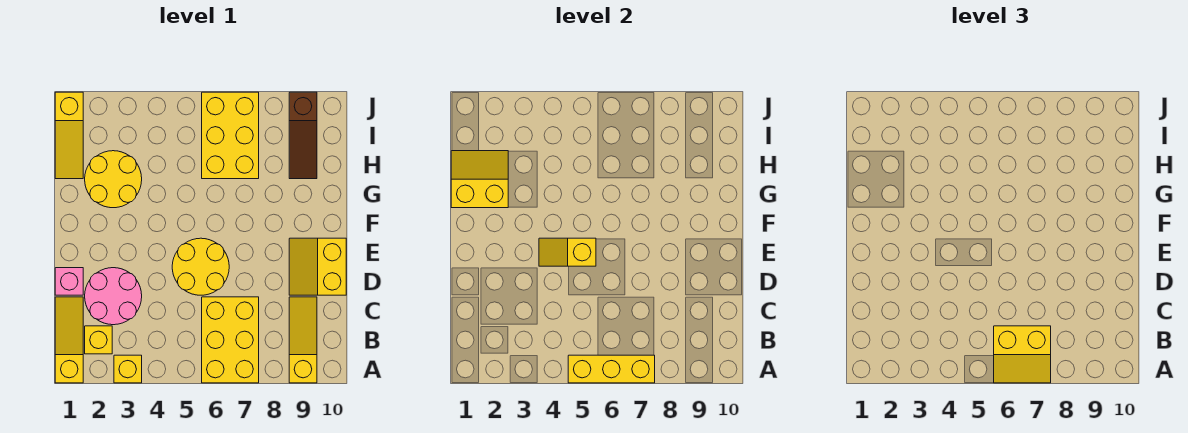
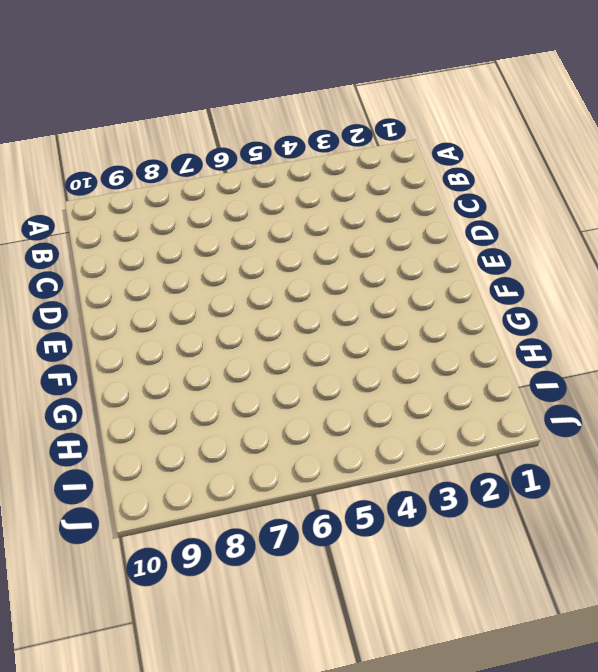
none -> yellow slope A1:C1 level 1 top A
none -> yellow brick A3 level 1
none -> yellow brick A6:C7 level 1

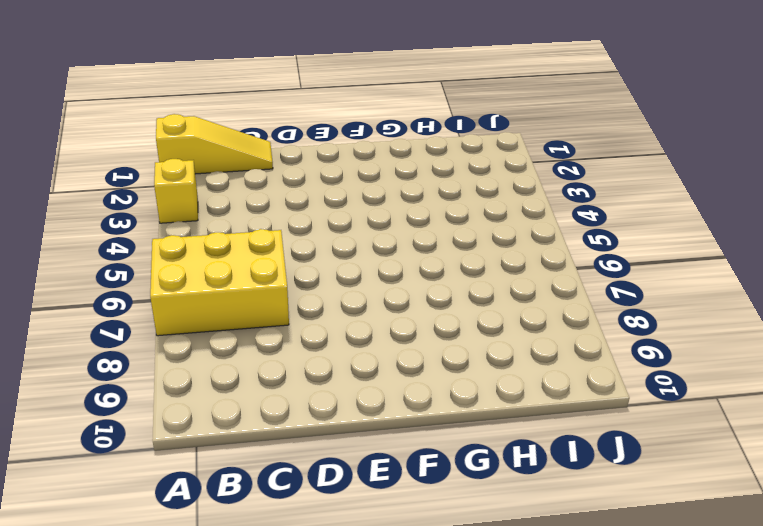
none -> yellow slope A9:C9 level 1 top A
none -> yellow brick B2 level 1
none -> pink round brick C2:D3 level 1

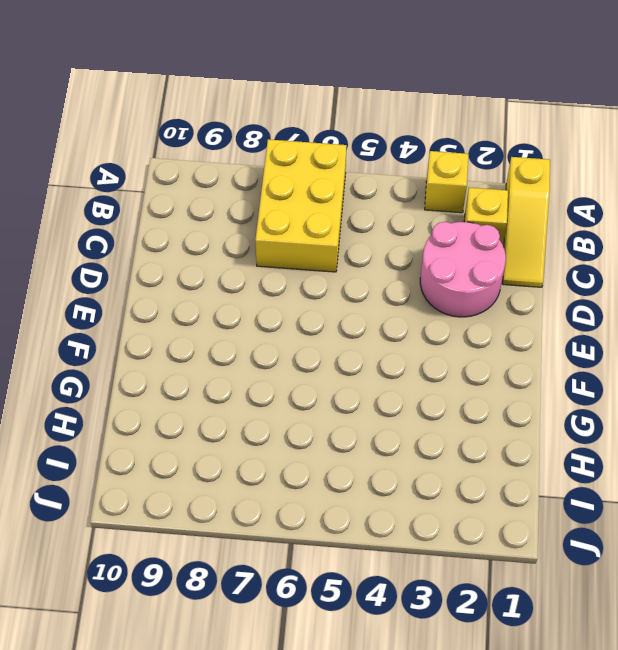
none -> yellow slope A9:C9 level 1 top A
none -> pink brick D1 level 1
none -> yellow round brick D5:E6 level 1

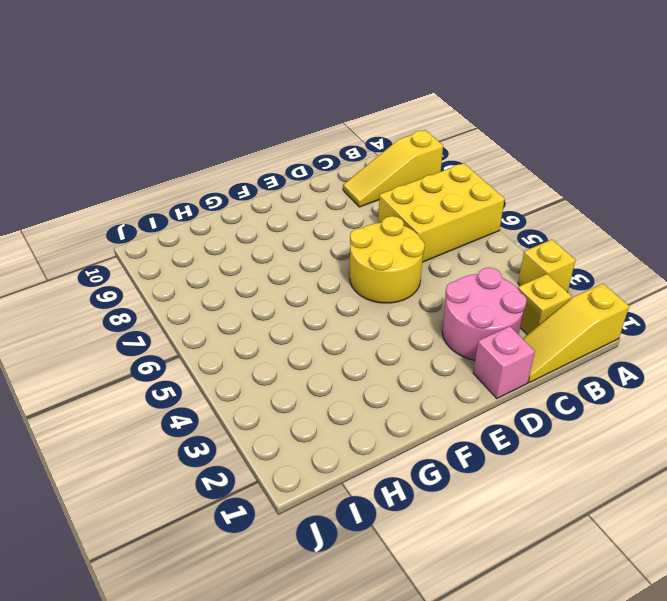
none -> yellow slope D9:E10 level 1 top 10
none -> yellow round brick G2:H3 level 1
none -> yellow slope H1:J1 level 1 top J

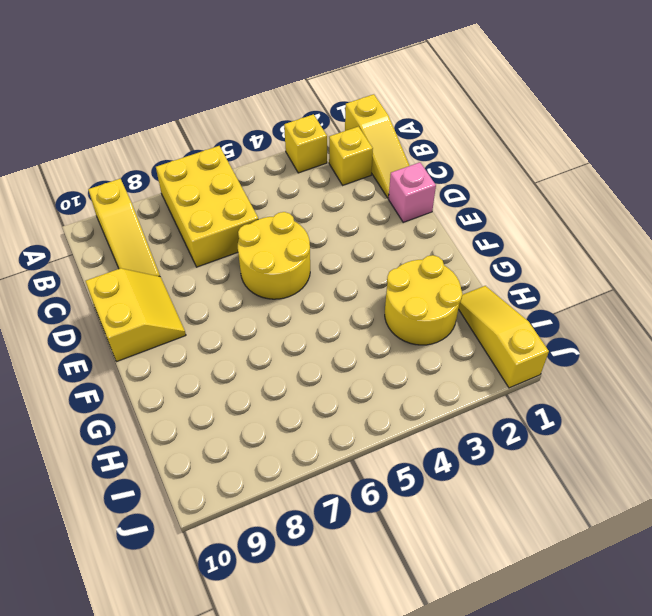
none -> pink round brick C2:D3 level 1
none -> yellow brick H6:J7 level 1
none -> brown slope H9:J9 level 1 top J

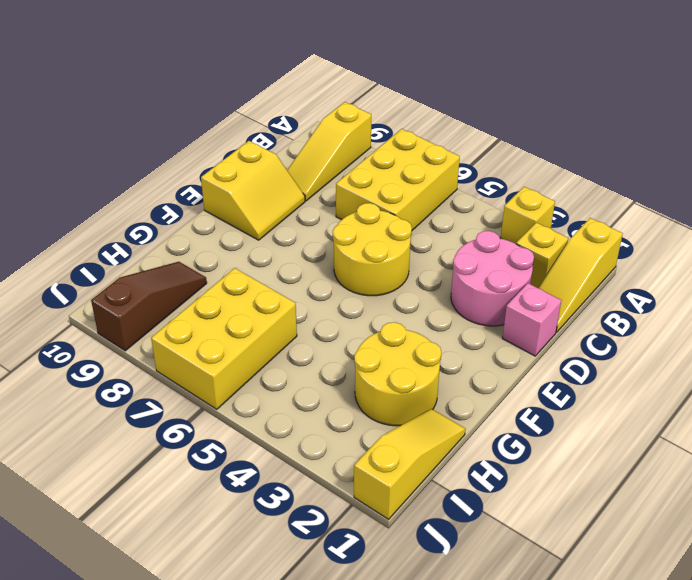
none -> yellow brick A5:A7 level 2
none -> yellow slope E4:E5 level 2 top 5
none -> yellow slope G1:H2 level 2 top G

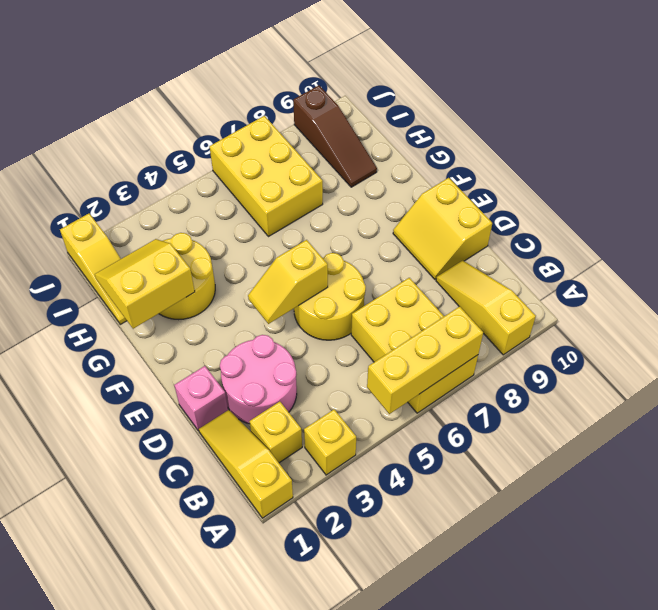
none -> yellow slope A6:B7 level 3 top B

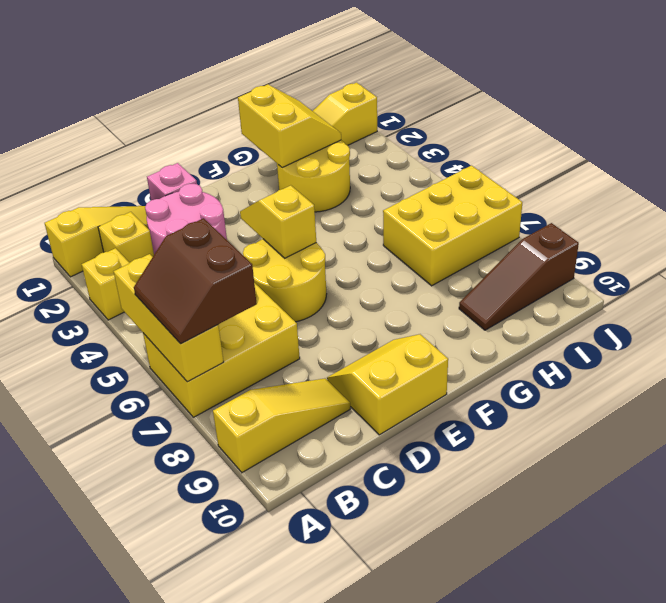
brown slope A6:B7 level 3 top B -> yellow slope A6:B7 level 3 top B

